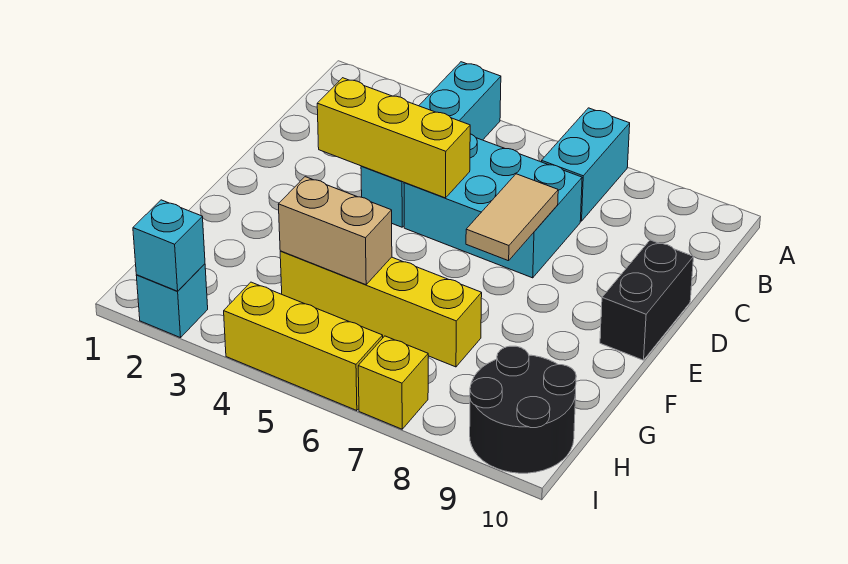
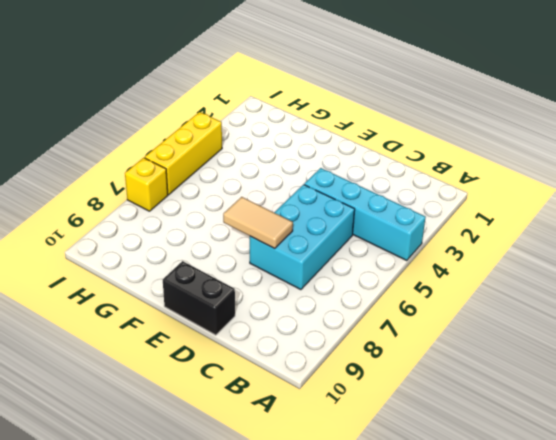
none -> cyan brick A7:B7 level 1
none -> yellow brick G4:G7 level 1
none -> black round brick H9:I10 level 1

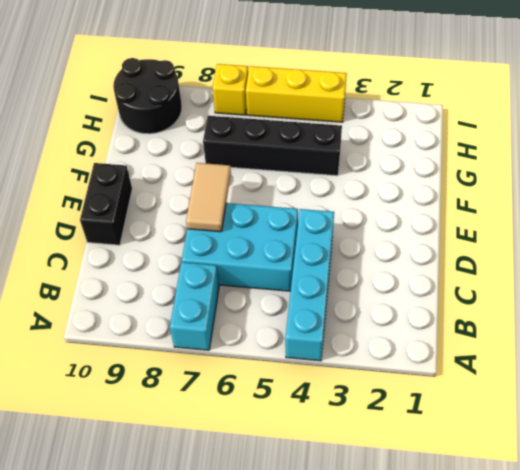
black brick G4:G7 level 1 -> yellow brick G4:G7 level 1
none -> cyan brick I2 level 1
none -> yellow brick D3:D5 level 2
none -> tan brick G4:G5 level 2

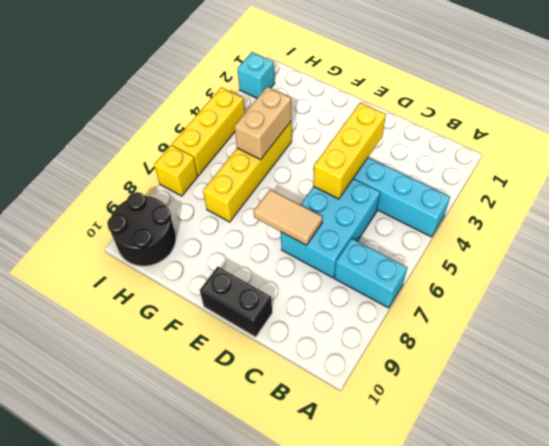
none -> cyan brick I2 level 2

